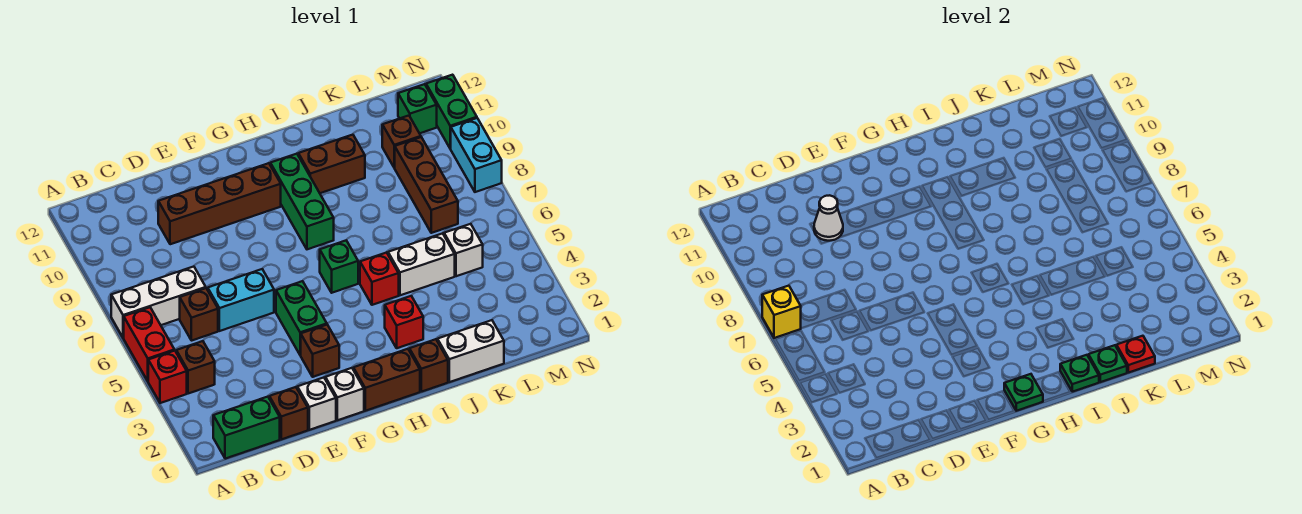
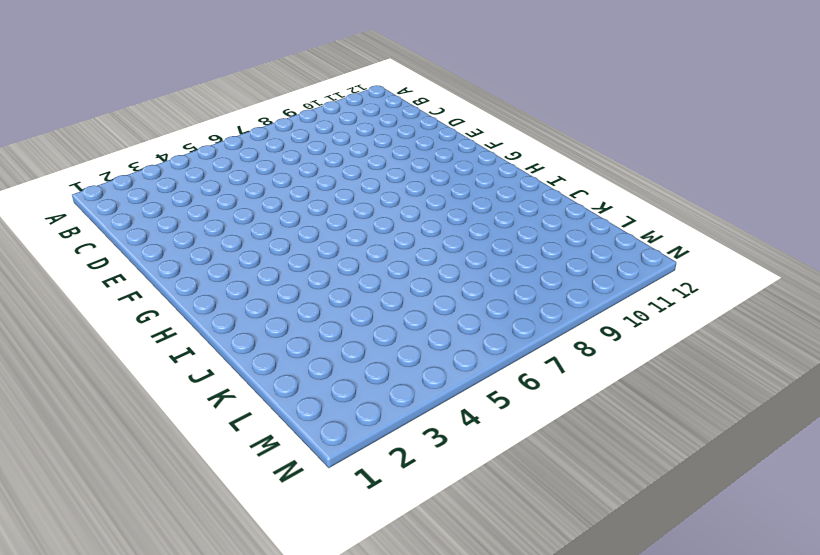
none -> red brick A4 level 1
none -> red brick A5:A6 level 1
none -> white brick A7:C7 level 1
none -> green brick B1:C1 level 1

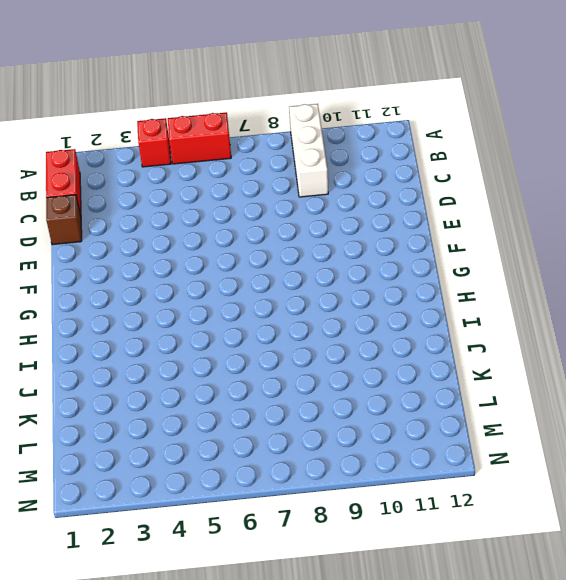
white brick A9:C9 level 1 -> white brick A7:C7 level 1
red brick B1:C1 level 1 -> green brick B1:C1 level 1
none -> brown brick B4 level 1
none -> brown brick C6 level 1
none -> cyan brick D6:E6 level 1
none -> brown brick D10:G10 level 1

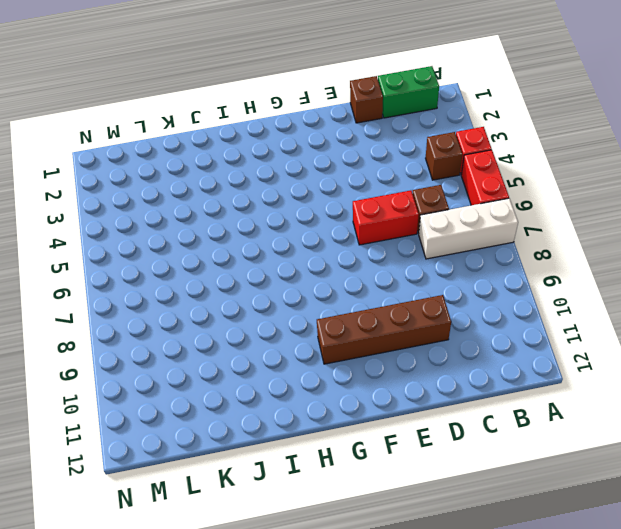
red brick D6:E6 level 1 -> cyan brick D6:E6 level 1
none -> white brick E1 level 1
none -> white brick F1 level 1
none -> brown brick F3 level 1
none -> green brick F4:F5 level 1

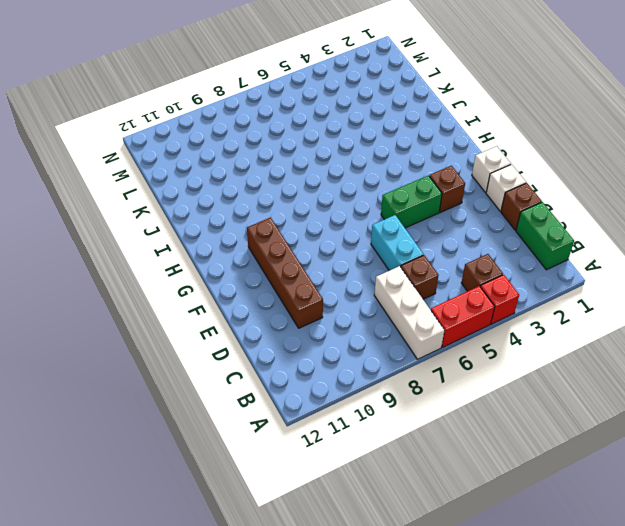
none -> brown brick G1:H1 level 1
none -> green brick H6 level 1
none -> green brick H8:H10 level 1
none -> brown brick I1 level 1

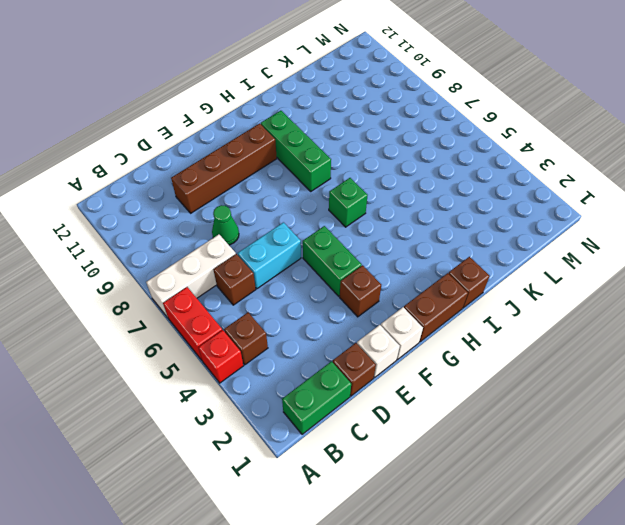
green cone D8 level 1 -> none
none -> red brick I3 level 1
none -> red brick I5 level 1
none -> brown brick I10:J10 level 1
none -> white brick J1:K1 level 1

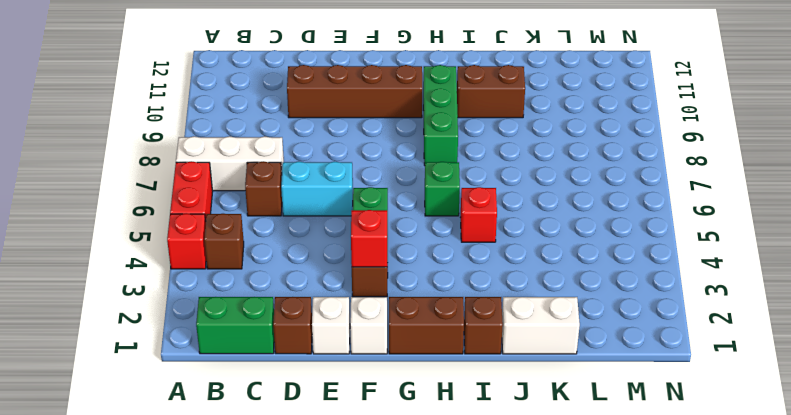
red brick F3 level 2 -> red brick I3 level 1
none -> white brick J5:K5 level 1
none -> white brick L5 level 1
none -> brown brick L7:L9 level 1
none -> brown brick L10 level 1

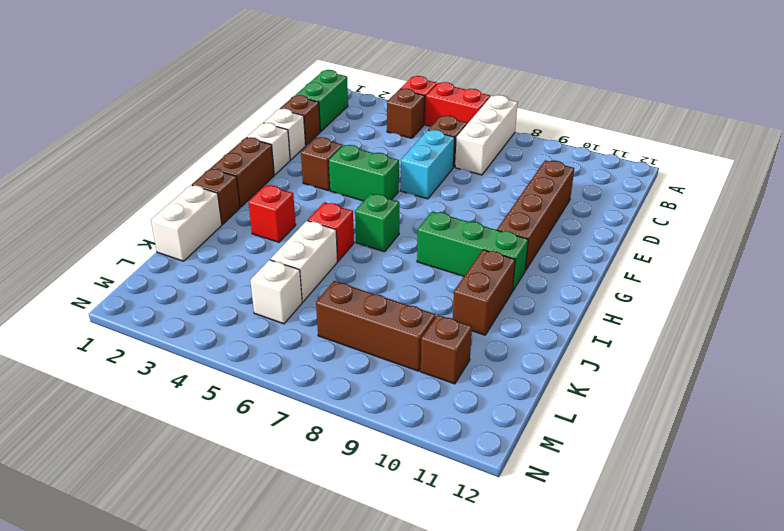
none -> green brick M11 level 1
none -> cyan brick N8:N9 level 1
none -> green brick N10:N11 level 1
none -> yellow brick A7 level 2

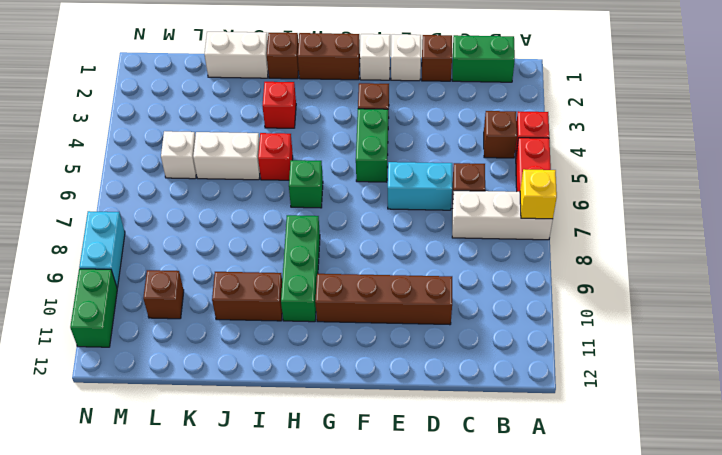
none -> brown brick L7:L9 level 1
none -> green brick M11 level 1
none -> white cone D10 level 2
none -> green plate G1 level 2

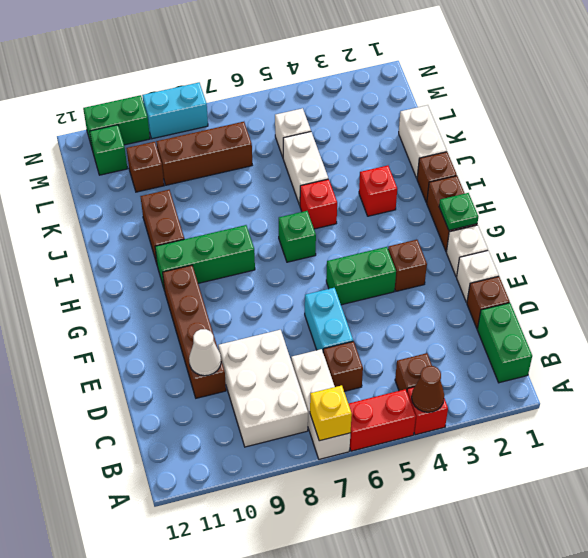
brown cone A4 level 2 -> none
white brick B8:D9 level 1 -> none
none -> green plate I1 level 2
none -> green plate J1 level 2
none -> red plate K1 level 2

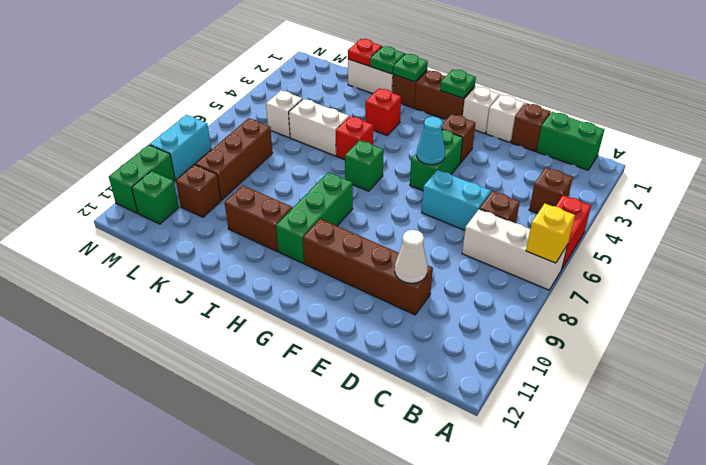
cyan cone F5 level 2 -> none
none -> red brick A4 level 1

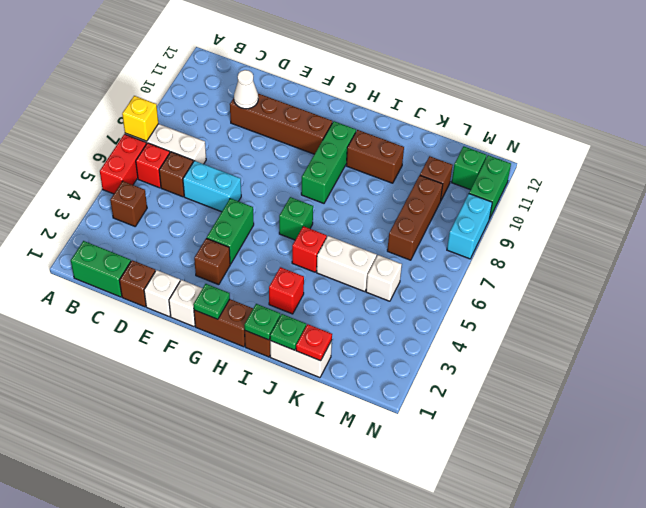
red brick B6 level 1 -> red brick A4 level 1

